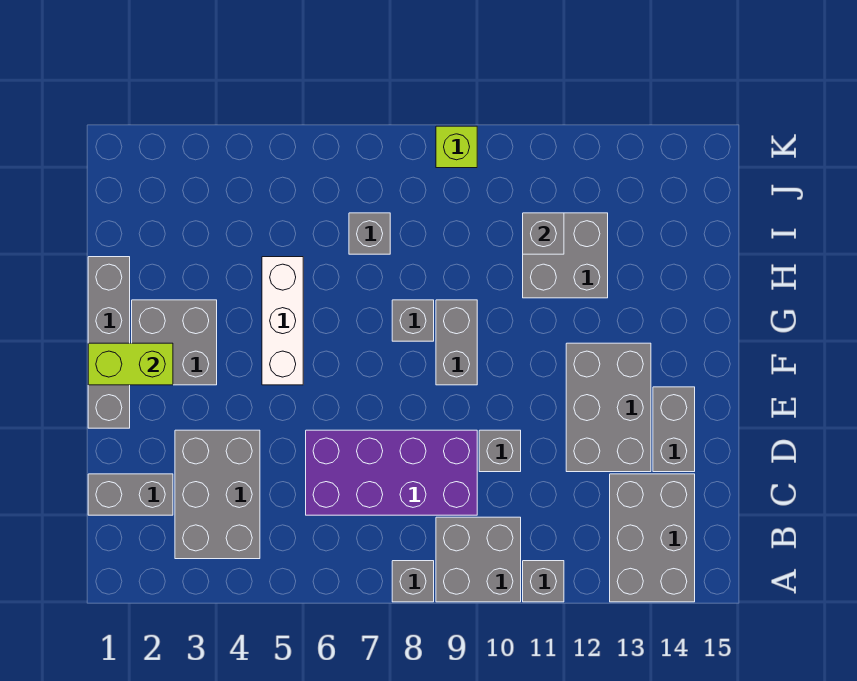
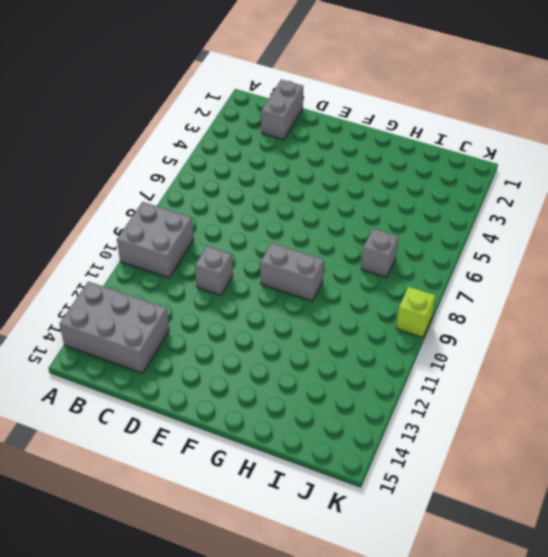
none -> grey brick A8 level 1
none -> grey brick A11 level 1
none -> grey brick B3:D4 level 1

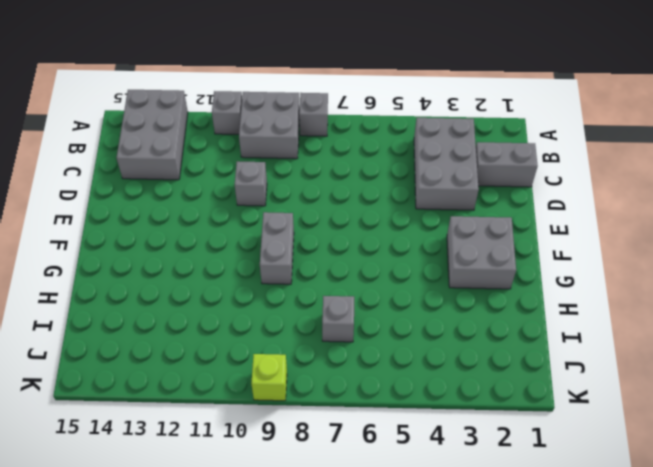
none -> purple brick C6:D9 level 1
none -> grey brick D12:F13 level 1
none -> grey brick D14:E14 level 1

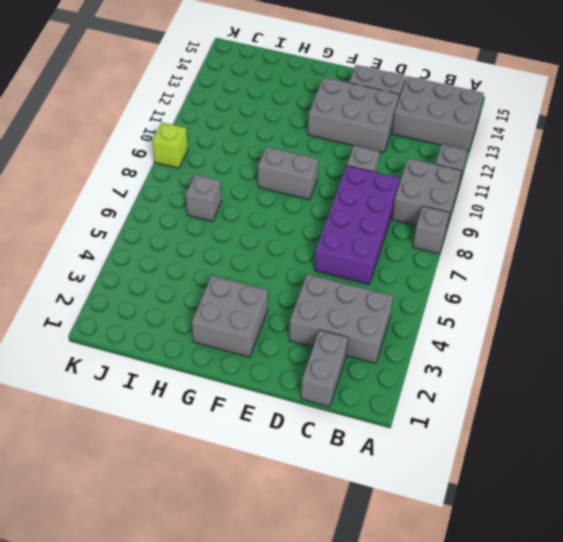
none -> grey brick E1:H1 level 1
none -> white brick F5:H5 level 1
none -> grey brick G8 level 1

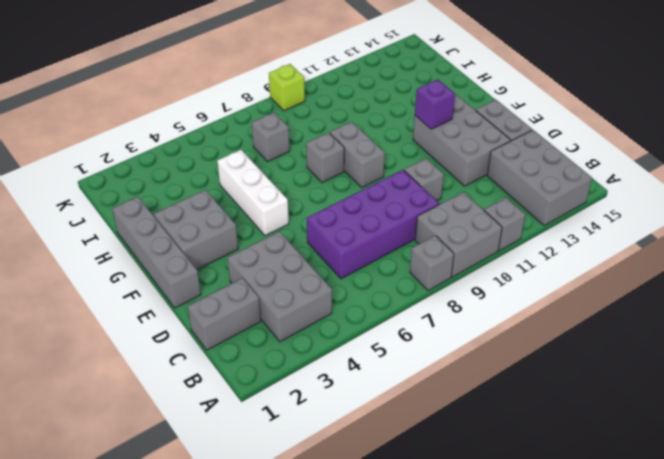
purple brick F12 level 2 -> none
none -> grey brick H11:I12 level 1
none -> lime brick F1:F2 level 2
none -> grey brick I11 level 2

